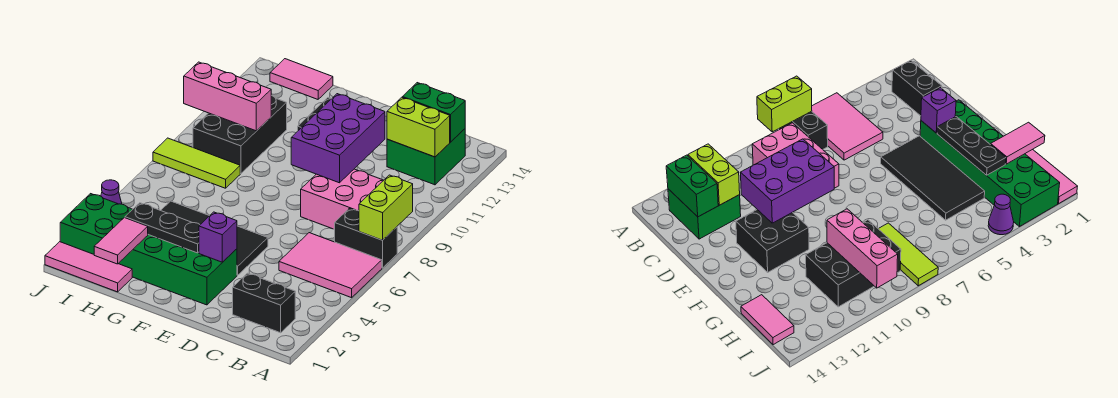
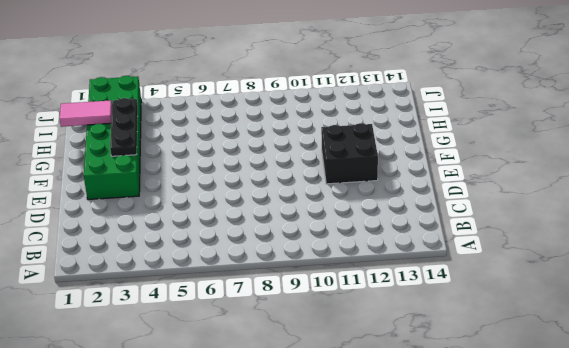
none -> pink tile A5:C6 level 1
none -> black brick A7:B7 level 1
none -> black brick B2:C2 level 1

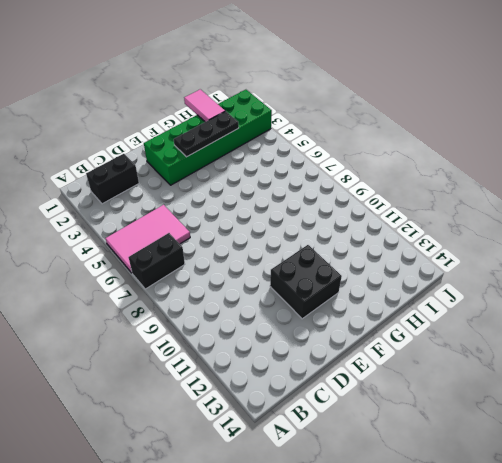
none -> pink brick B8:D9 level 1
none -> green brick B12:C13 level 1
none -> black tile E4:H5 level 1

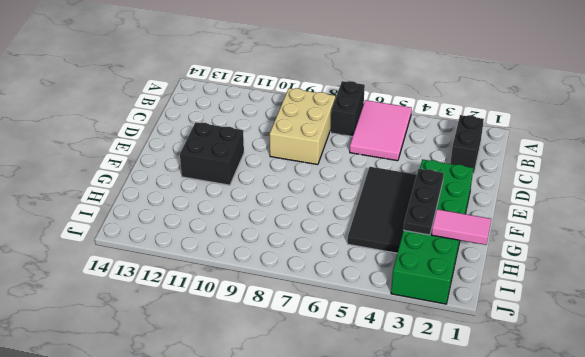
tan brick B8:D9 level 1 -> pink brick B8:D9 level 1
none -> green brick B12:C13 level 1
none -> pink tile H1:J1 level 1
none -> lime tile H8:J8 level 1

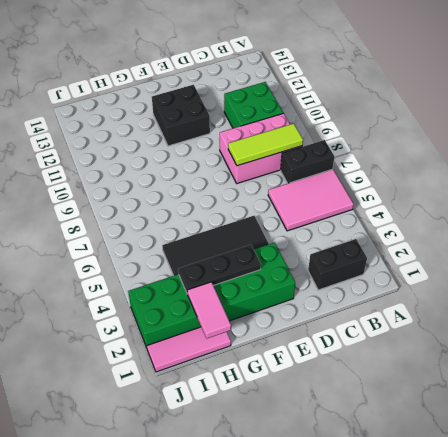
lime tile B8:D8 level 2 -> lime tile H8:J8 level 1
green brick B10:C11 level 1 -> green brick B12:C13 level 1
none -> black brick H9:I11 level 1
none -> pink tile H14:I14 level 1
none -> purple cone J4 level 1

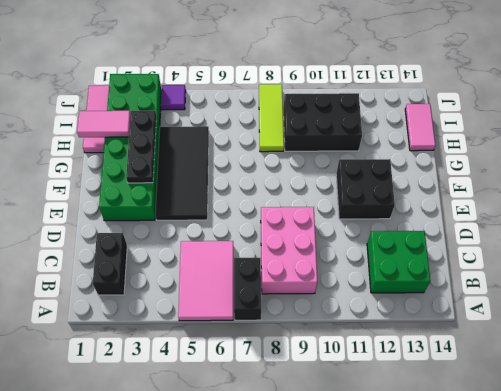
purple tile J4 level 1 -> purple cone J4 level 1
none -> lime brick A7:A8 level 2
none -> lime brick B12:C12 level 2
none -> green brick B13:C13 level 2

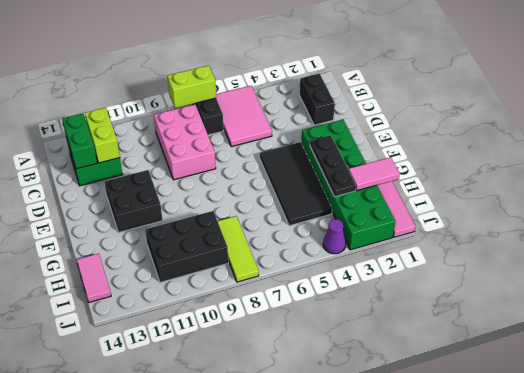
none -> purple brick D9:E11 level 2
none -> purple brick E3 level 2
none -> pink brick H10:J10 level 2

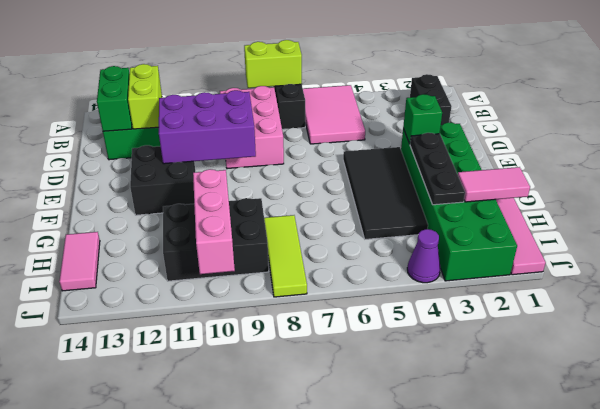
green brick E3 level 2 -> purple brick E3 level 2

